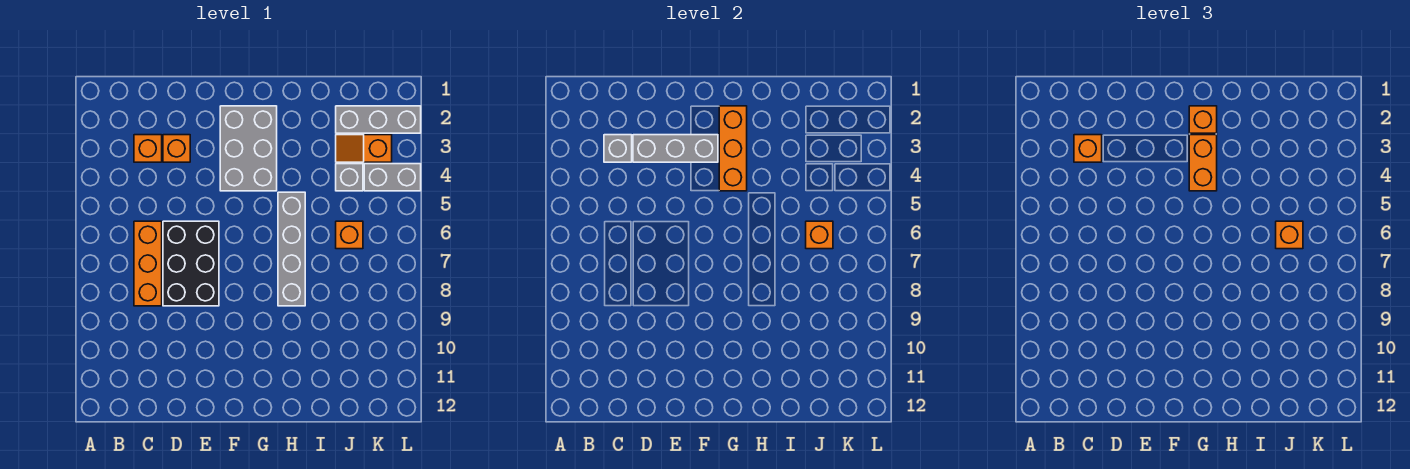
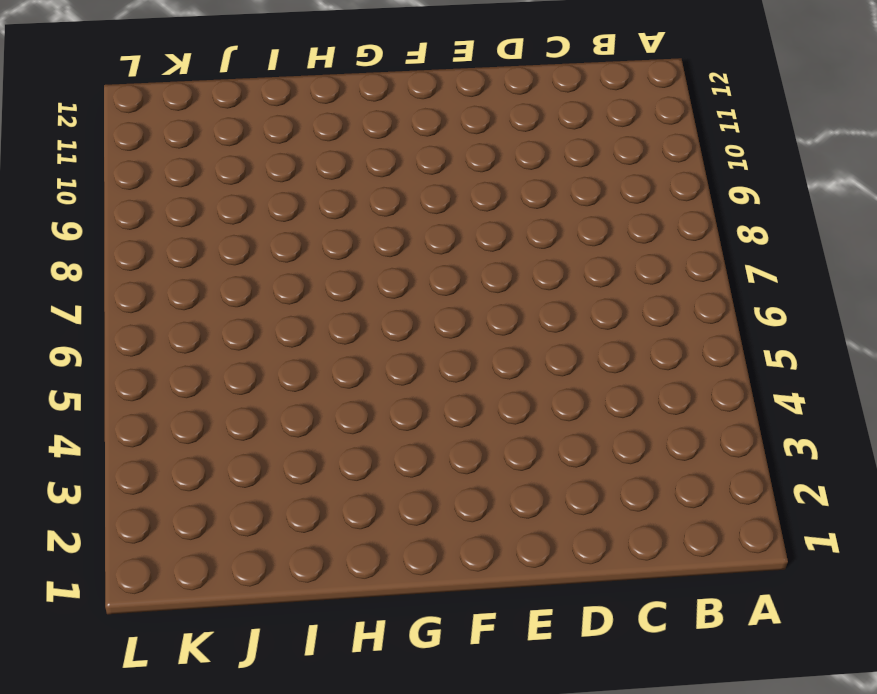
none -> orange brick C3 level 1
none -> orange brick C6:C8 level 1
none -> orange brick D3 level 1

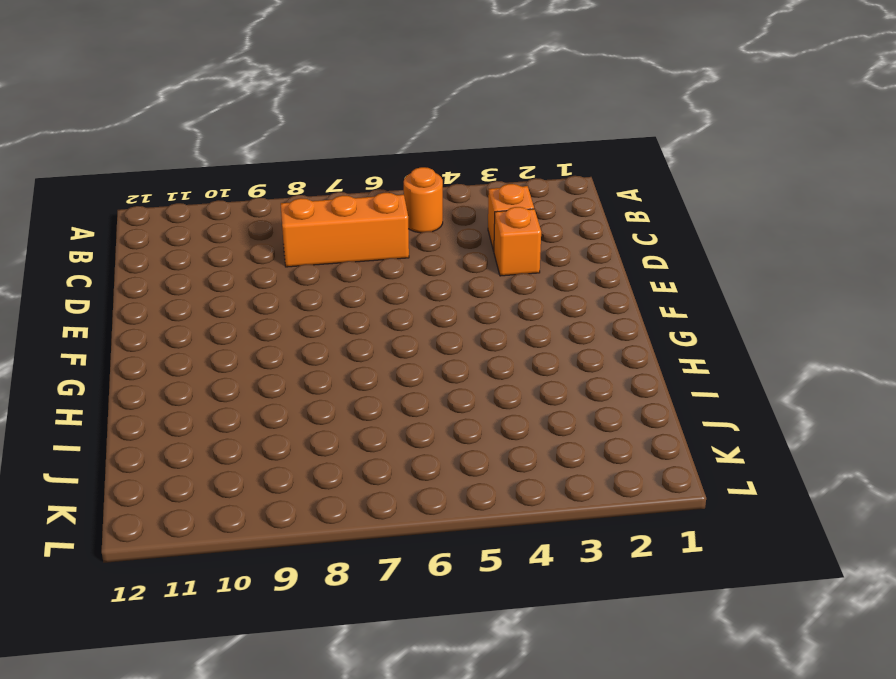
orange round brick B5 level 1 -> none
none -> black brick D6:E8 level 1
none -> grey brick F2:G4 level 1
none -> grey brick H5:H8 level 1

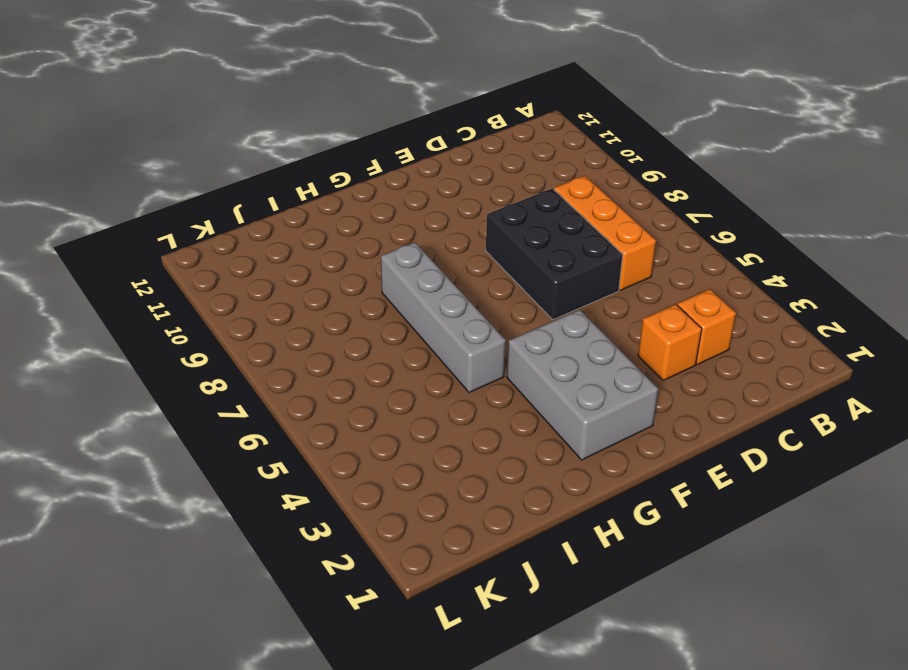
none -> grey brick J2:L2 level 1
none -> orange slope J3:K3 level 1 top K
none -> grey brick J4 level 1

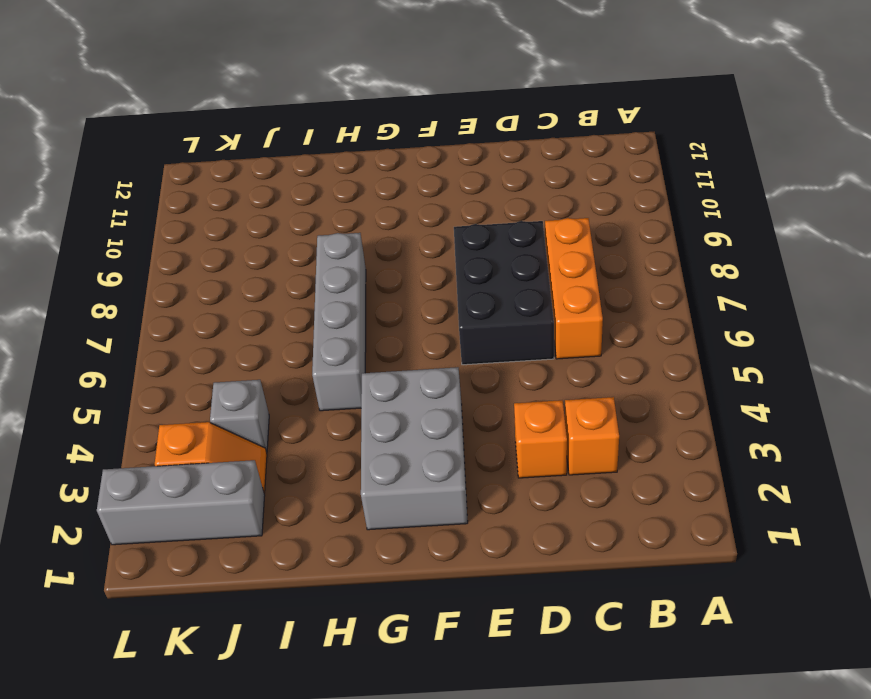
none -> orange brick J6 level 1
none -> grey brick K4:L4 level 1
none -> grey brick C3 level 2

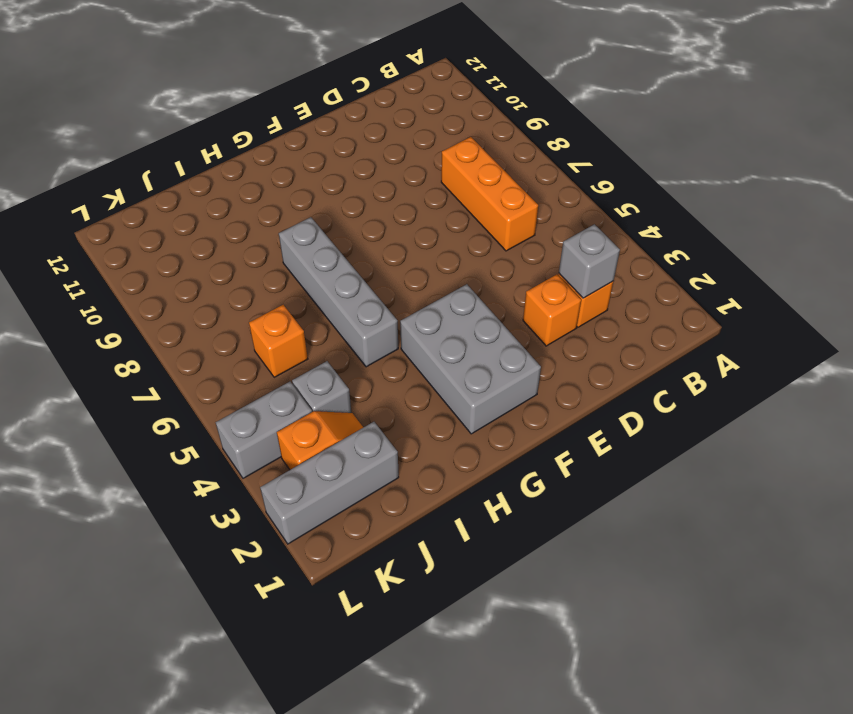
none -> black brick D6:E8 level 1
none -> grey brick D3:F3 level 2
none -> orange brick G2:G4 level 2

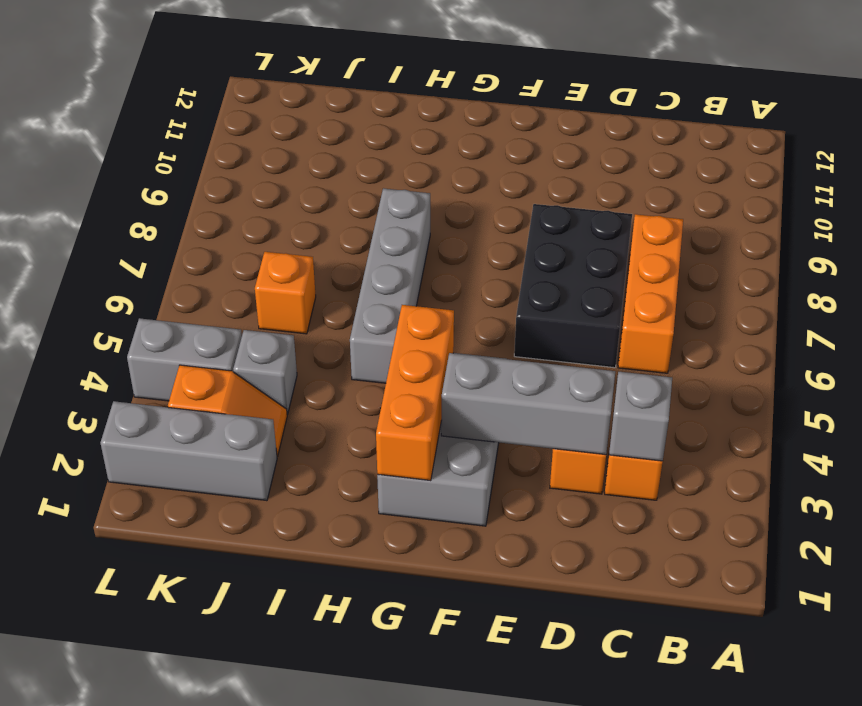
none -> orange brick J6 level 2
none -> orange brick C3 level 3
none -> orange brick G2 level 3

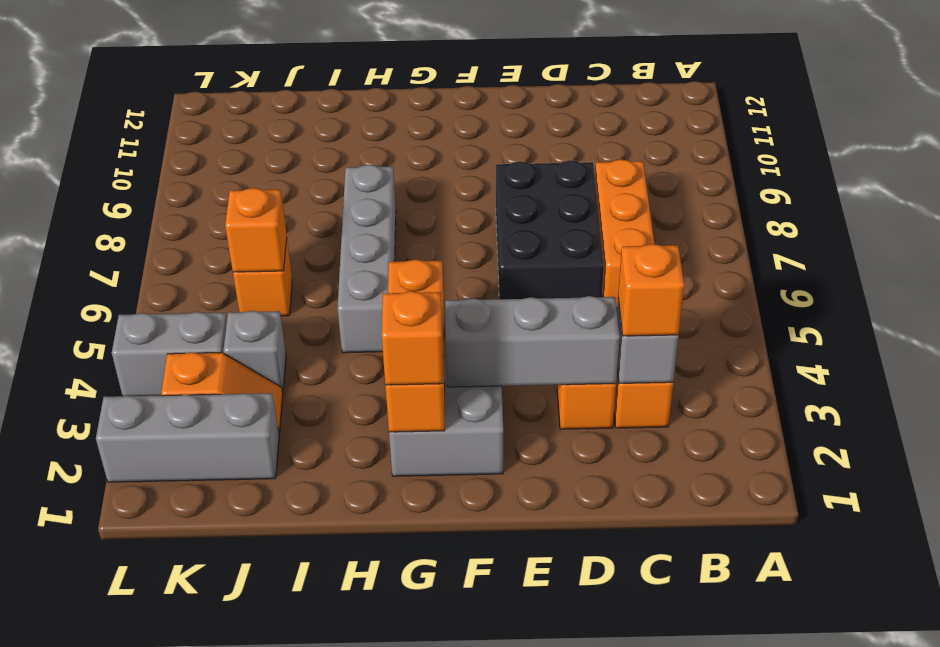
none -> orange brick G3:G4 level 3
none -> orange brick J6 level 3

